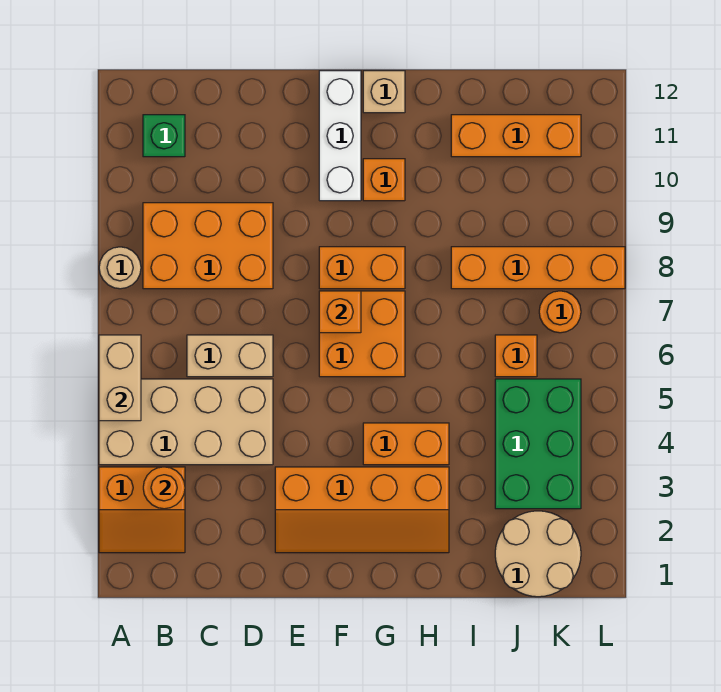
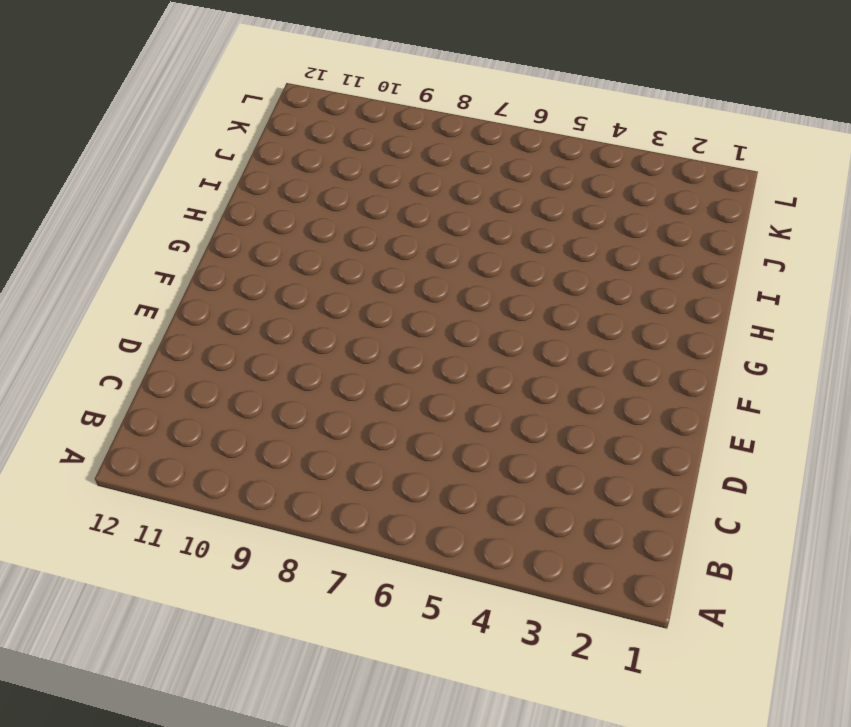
none -> orange slope A2:B3 level 1 top 3
none -> tan brick A4:D5 level 1
none -> tan round brick A8 level 1

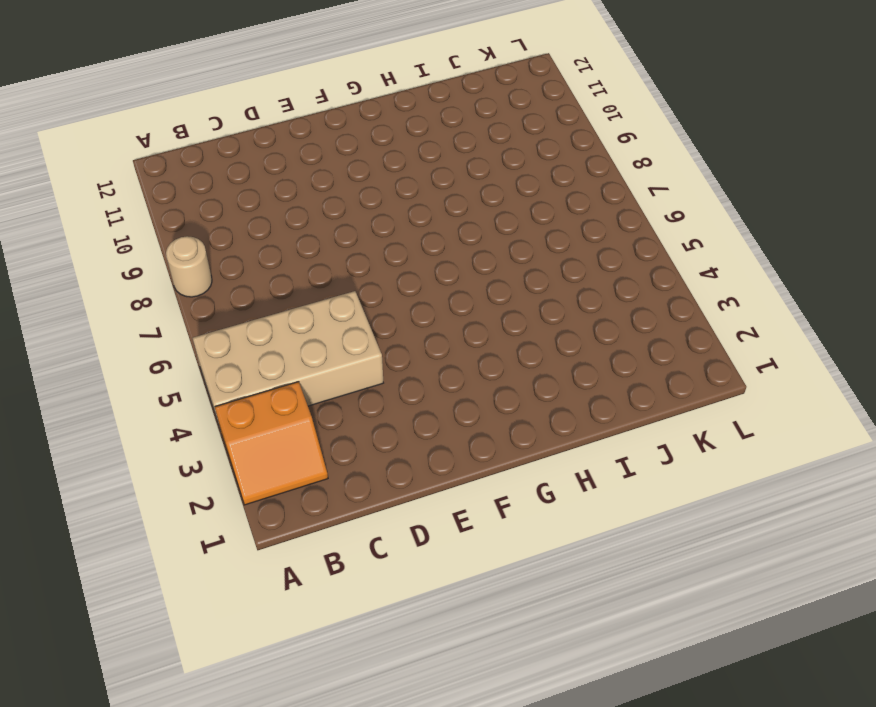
none -> orange brick B8:D9 level 1
none -> green brick B11 level 1
none -> tan brick C6:D6 level 1

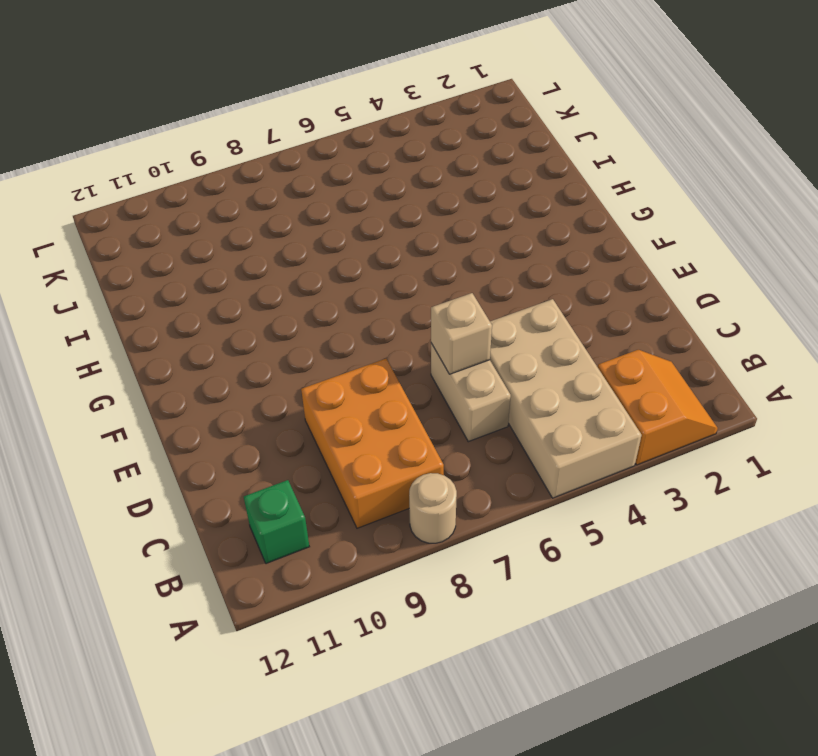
tan brick D6 level 2 -> tan brick G12 level 1
none -> orange slope E2:H3 level 1 top 3
none -> orange brick F6:G7 level 1
none -> orange brick F8:G8 level 1

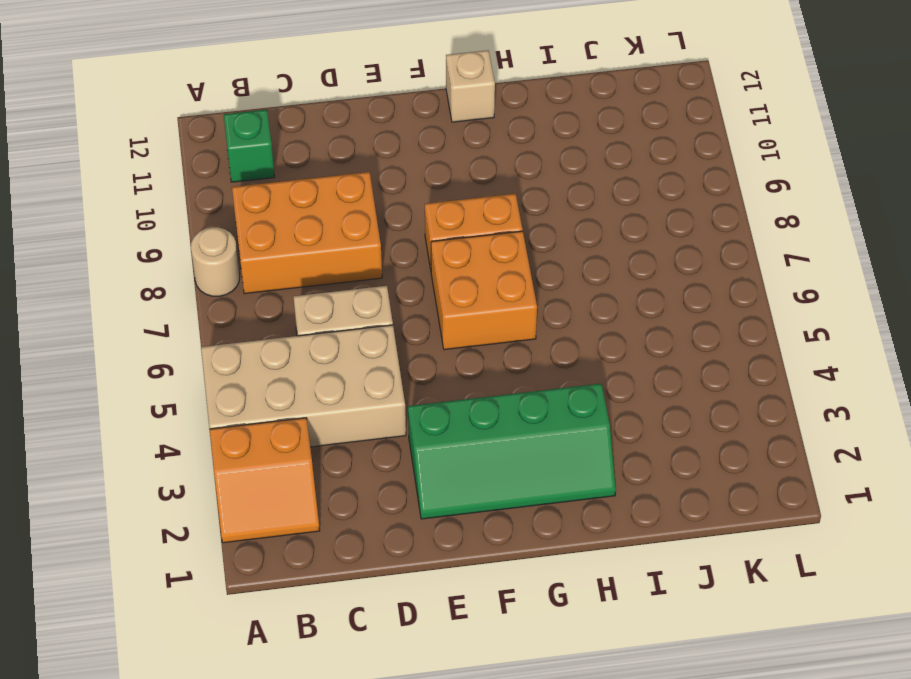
green slope E2:H3 level 1 top 3 -> orange slope E2:H3 level 1 top 3
none -> white brick F10:F12 level 1
none -> orange brick G4:H4 level 1
none -> orange brick G10 level 1

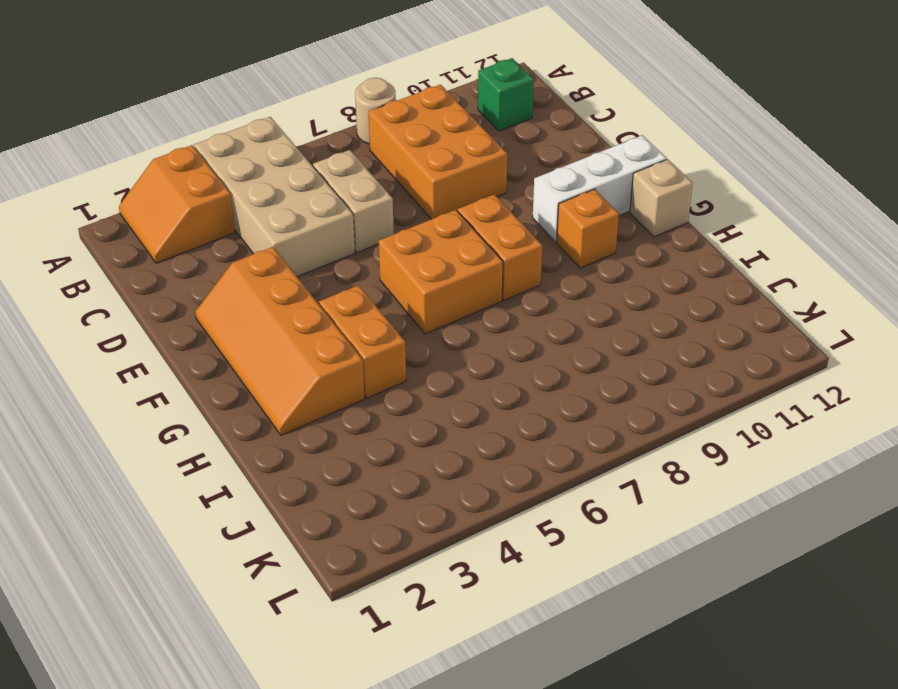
none -> orange brick I8:L8 level 1
none -> orange brick I11:K11 level 1
none -> tan round brick J1:K2 level 1

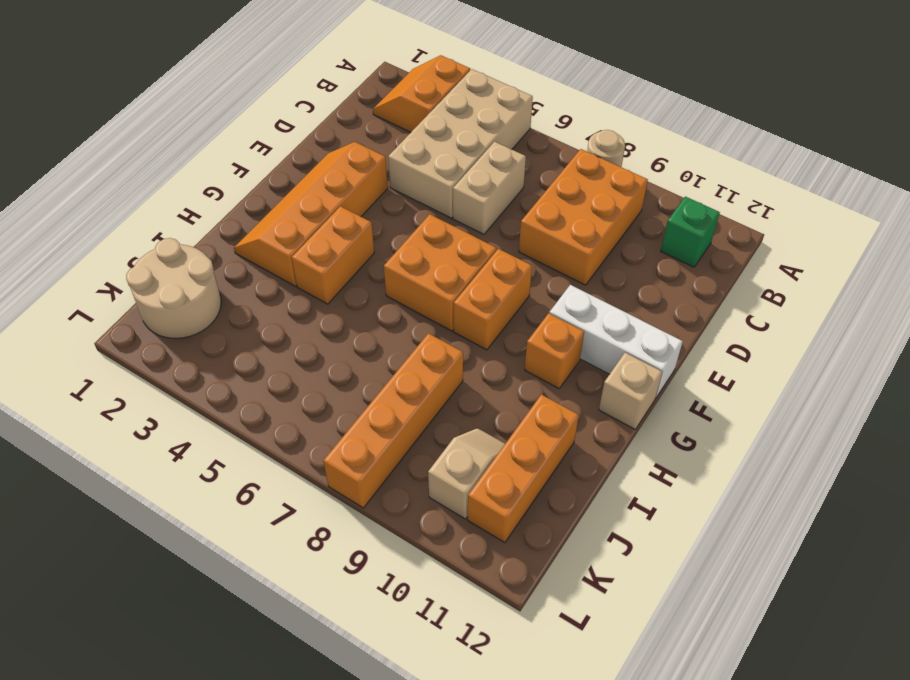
tan slope J10:K10 level 1 top K -> none
none -> green brick J3:K5 level 1
none -> orange brick J6 level 1
none -> orange round brick K7 level 1

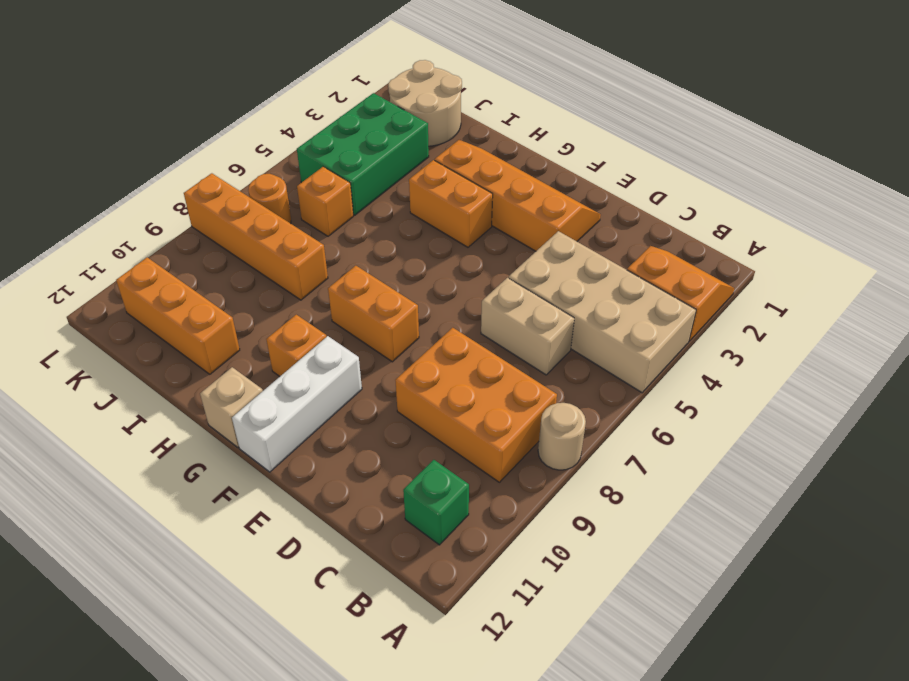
none -> orange brick F6:G7 level 1
none -> tan brick A5:A6 level 2
none -> orange round brick B3 level 2

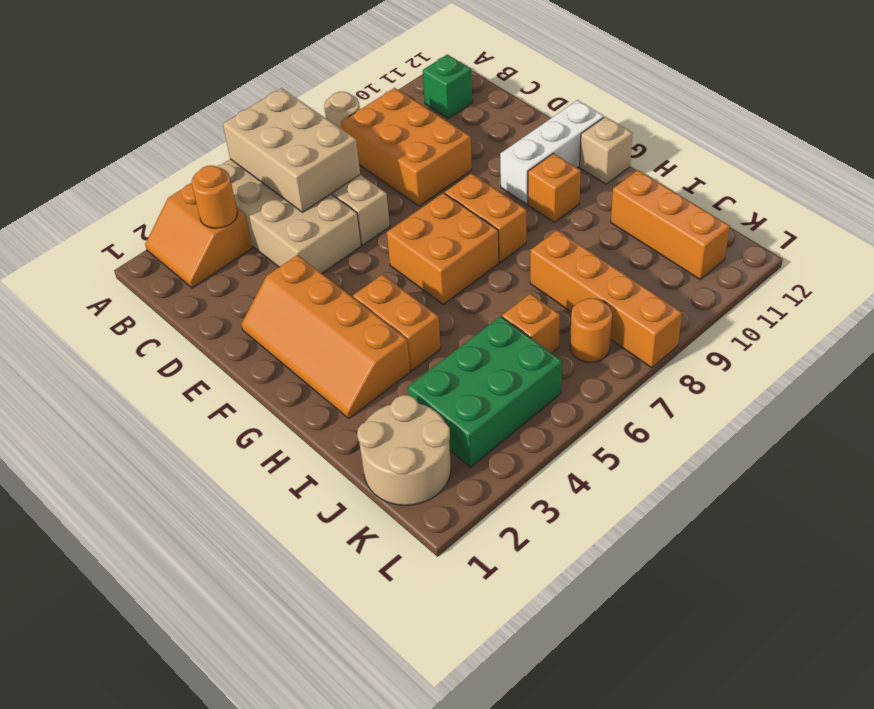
tan brick A5:C6 level 2 -> tan brick A5:A6 level 2
none -> orange brick F7 level 2

